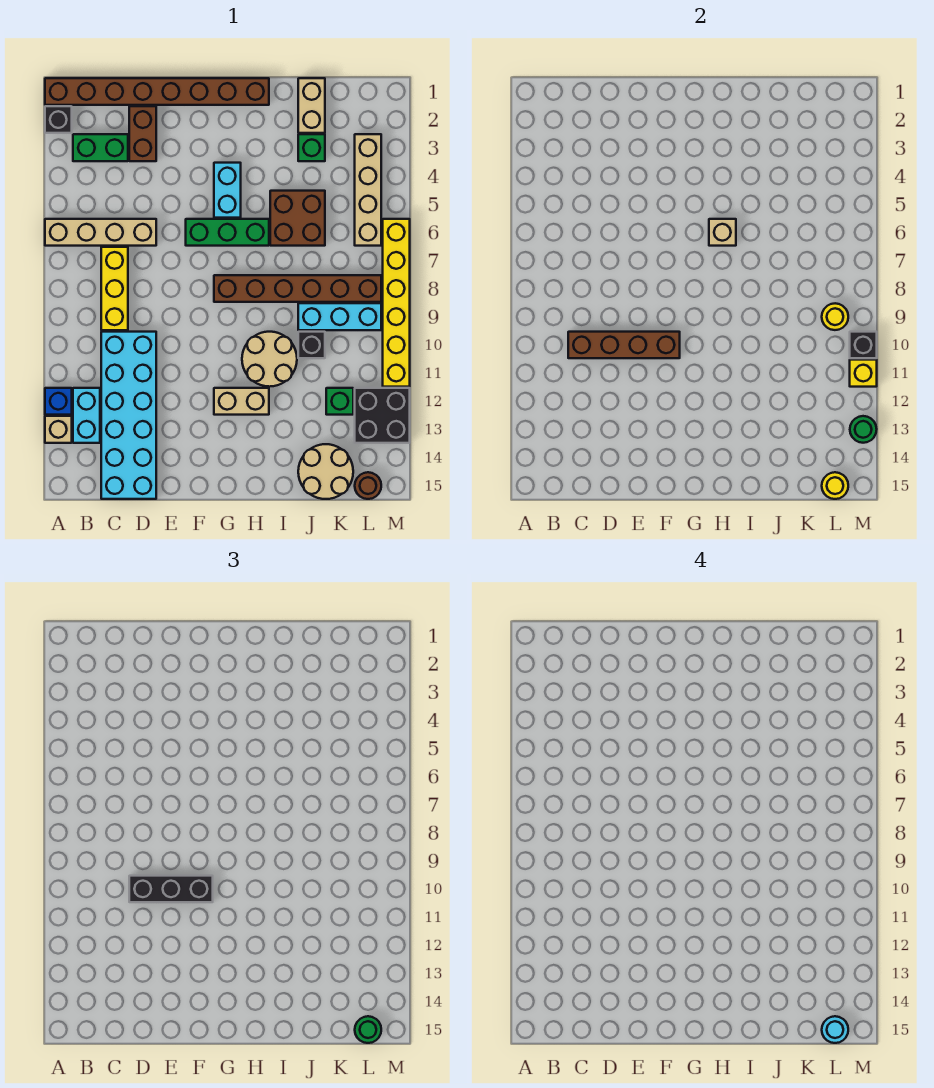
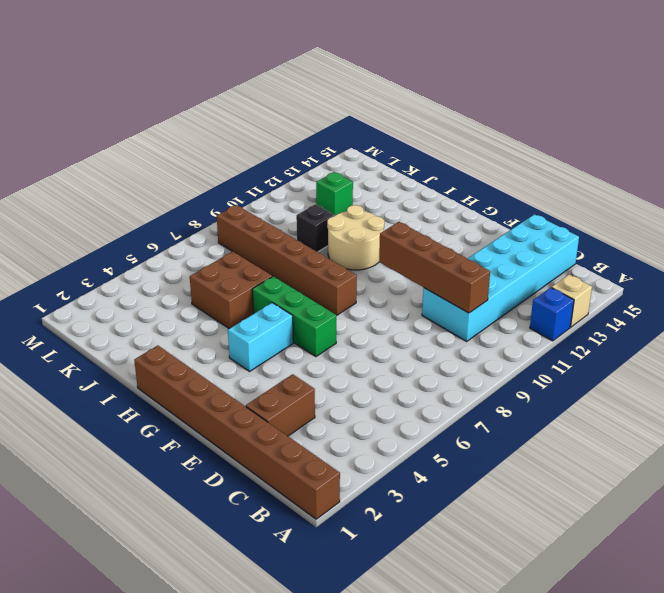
none -> black brick A2 level 1
none -> tan brick A6:D6 level 1
none -> green brick B3:C3 level 1
none -> cyan brick B12:B13 level 1

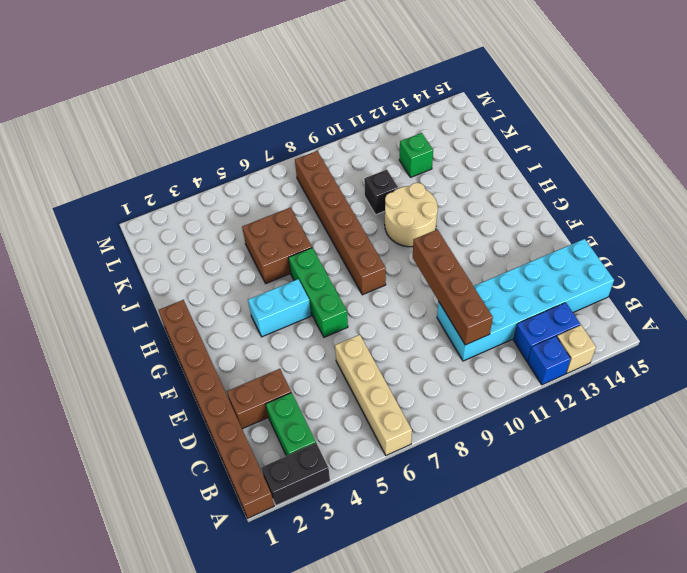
black brick A2:A3 level 1 -> black brick A2 level 1
blue brick B12:B13 level 1 -> cyan brick B12:B13 level 1
none -> yellow brick C7:C9 level 1
none -> tan brick G12:H12 level 1
none -> tan brick J1:J2 level 1
none -> green brick J3 level 1

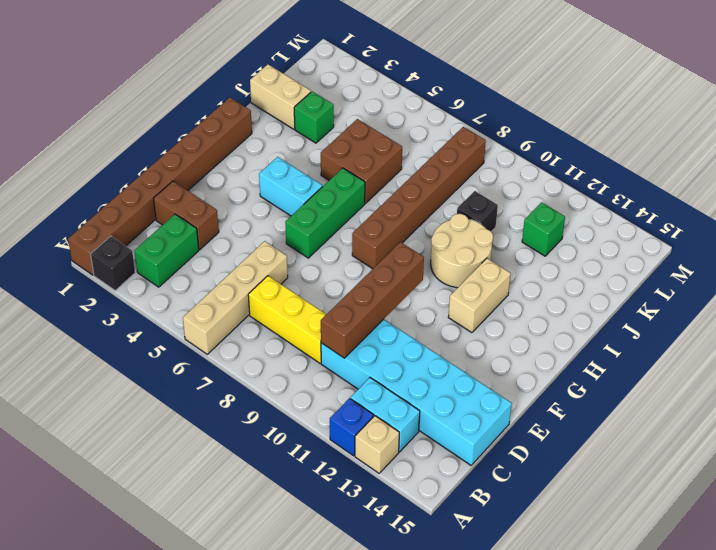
none -> cyan brick J9:L9 level 1
none -> tan round brick J14:K15 level 1
none -> tan brick L3:L6 level 1
none -> black brick L12:M13 level 1

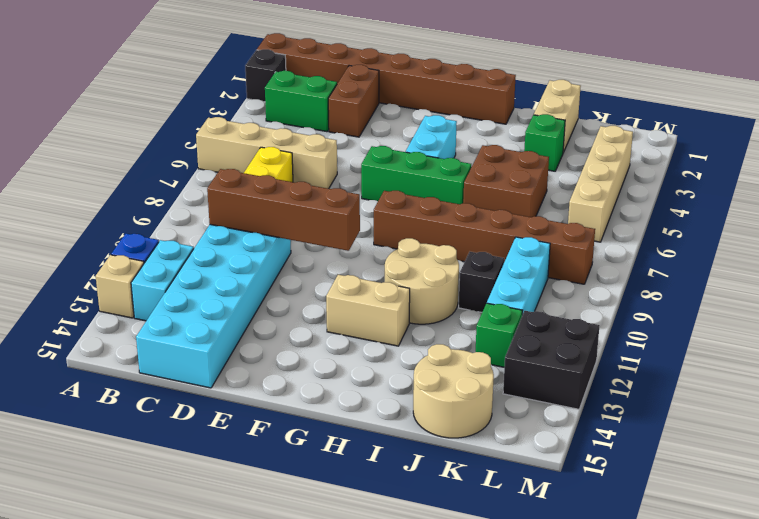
cyan brick K9:K11 level 1 -> cyan brick J9:L9 level 1
none -> brown round brick L15 level 1
none -> yellow brick M6:M11 level 1
none -> tan brick H6 level 2
none -> yellow round brick L9 level 2

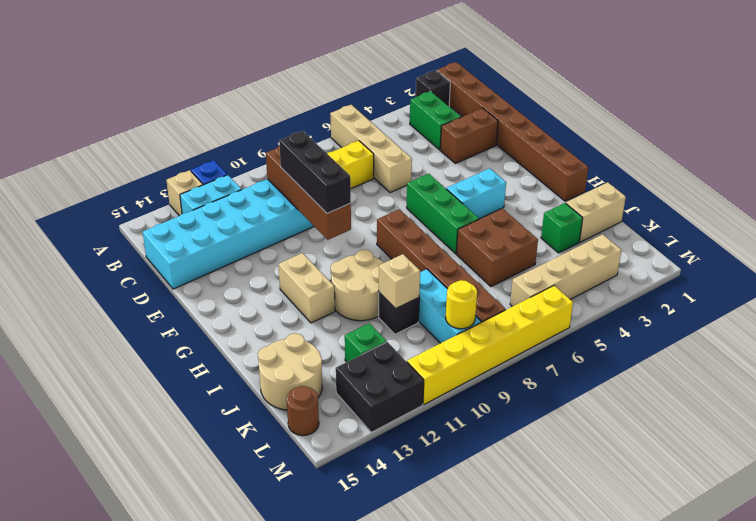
tan brick J10 level 2 -> tan brick H6 level 2
none -> yellow round brick L15 level 2
none -> black brick M10 level 2
none -> yellow brick M11 level 2
none -> green round brick M13 level 2

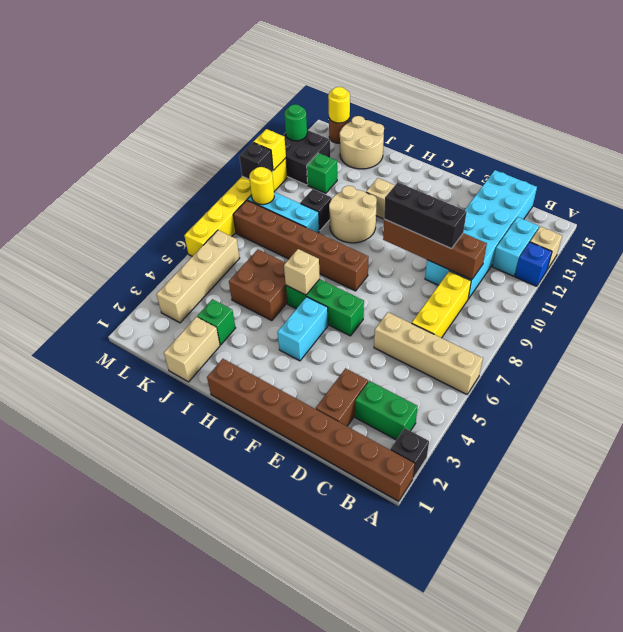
none -> green round brick L15 level 3
none -> cyan round brick L15 level 4

